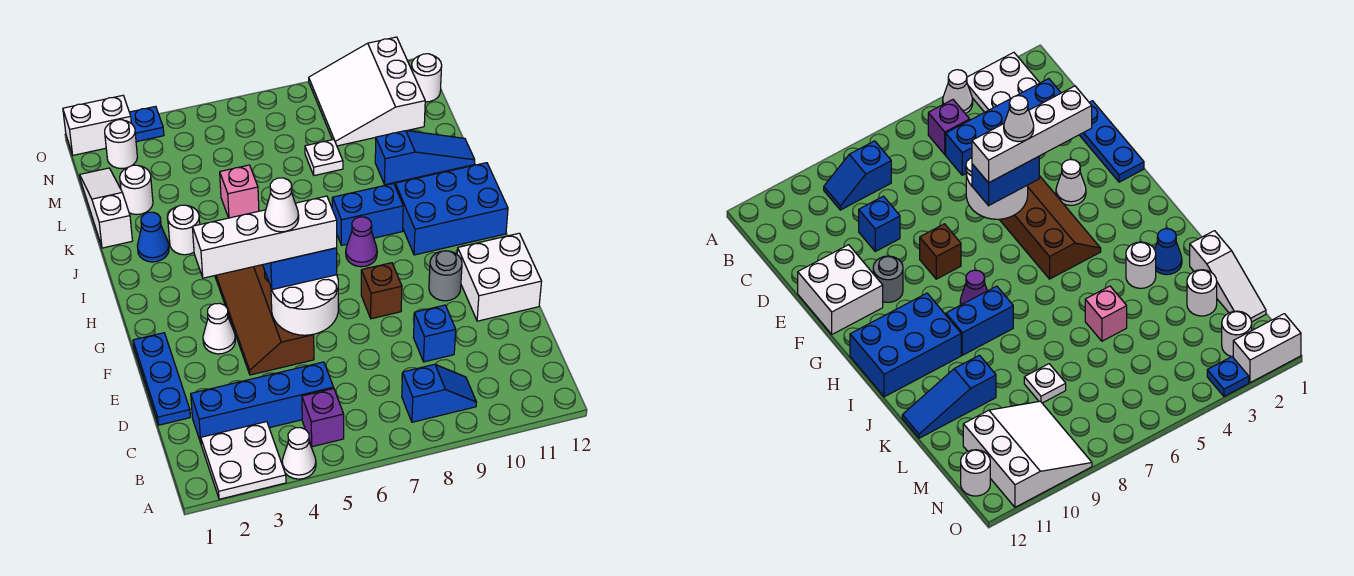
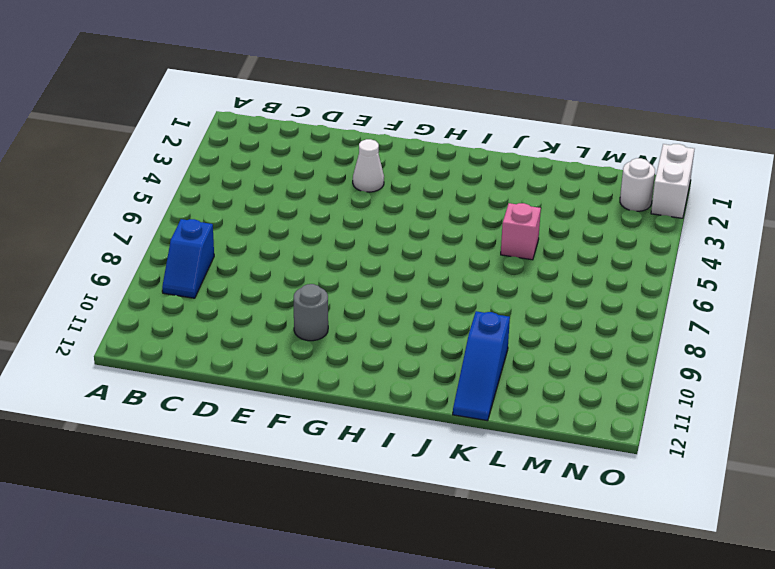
none -> white plate A2:B3 level 1
none -> white cone A4 level 1
none -> purple brick B5 level 1
none -> blue brick C2:C5 level 1

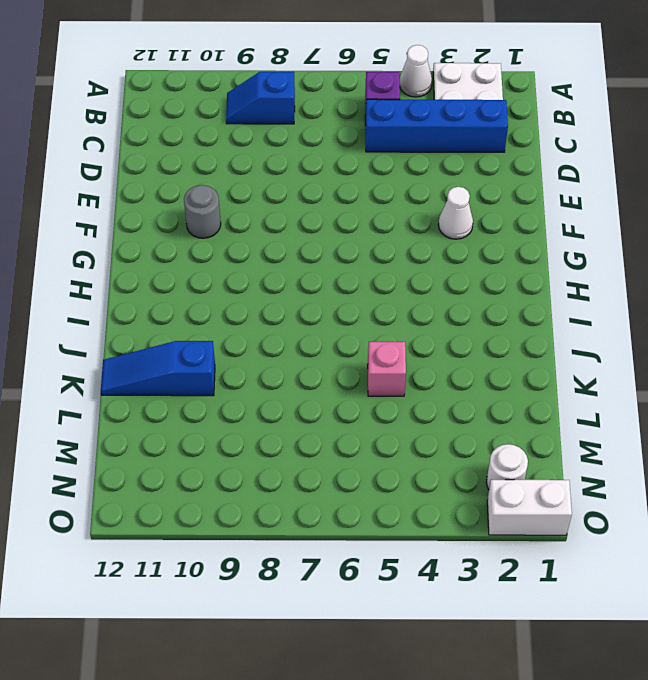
none -> blue plate D1:F1 level 1
none -> blue brick D9 level 1
none -> brown slope E4:H5 level 1 top 5
none -> white brick E11:F12 level 1

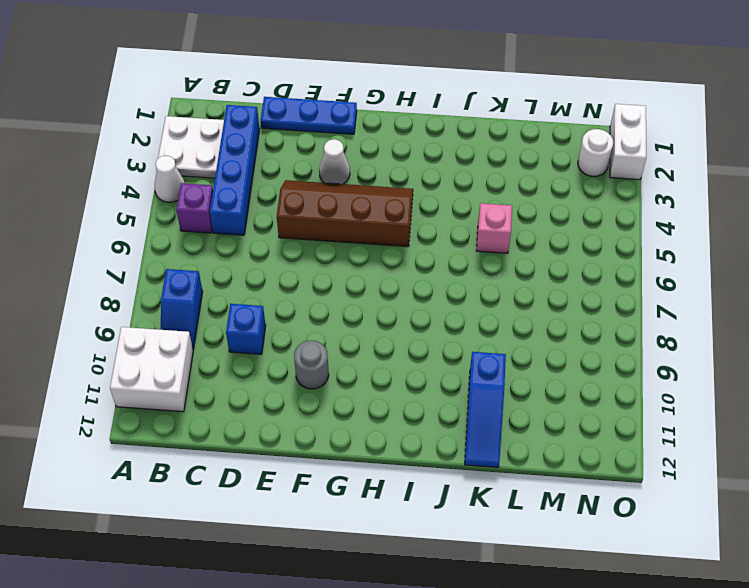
white brick A10:B11 level 1 -> white brick E11:F12 level 1
none -> brown brick F8 level 1
none -> purple cone H8 level 1
none -> blue brick H10:I12 level 1
none -> blue brick I8:I9 level 1

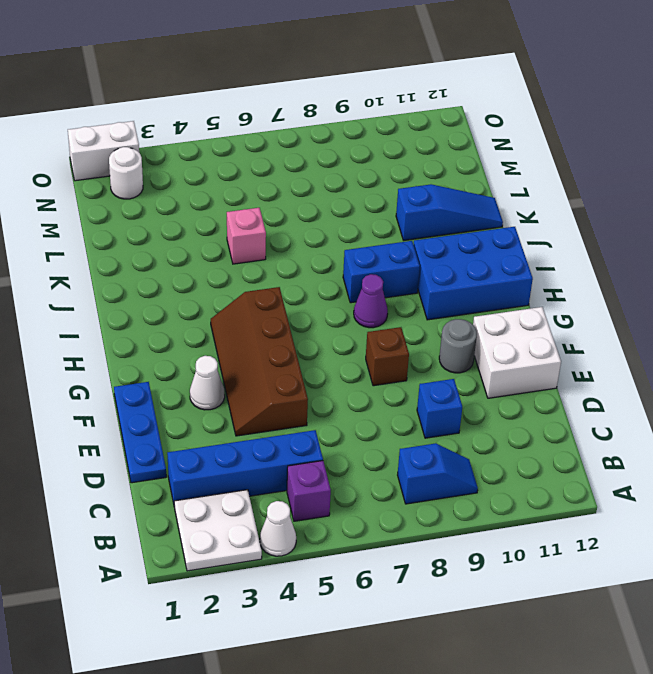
none -> blue cone J2 level 1
none -> white round brick J3 level 1
none -> white slope K1:M1 level 1 top K
none -> white round brick L2 level 1

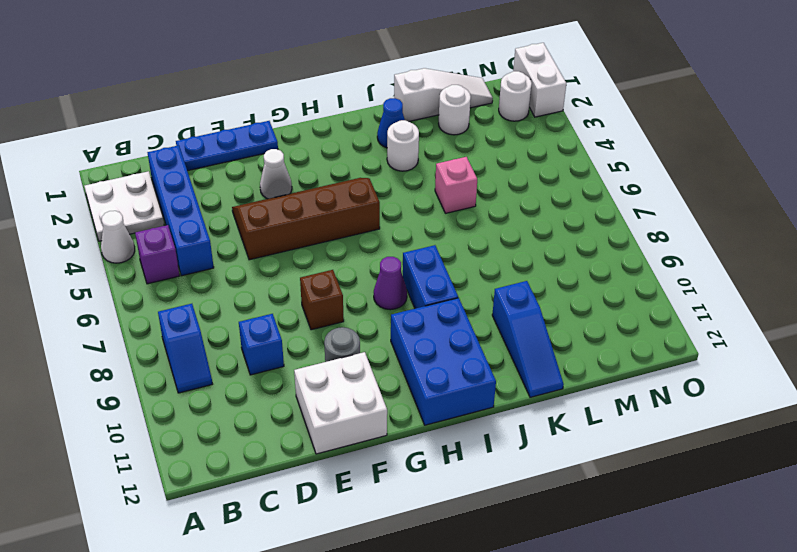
none -> white plate L8 level 1
none -> white slope M9:O11 level 1 top 11
none -> white round brick N12 level 1
none -> blue plate O3 level 1

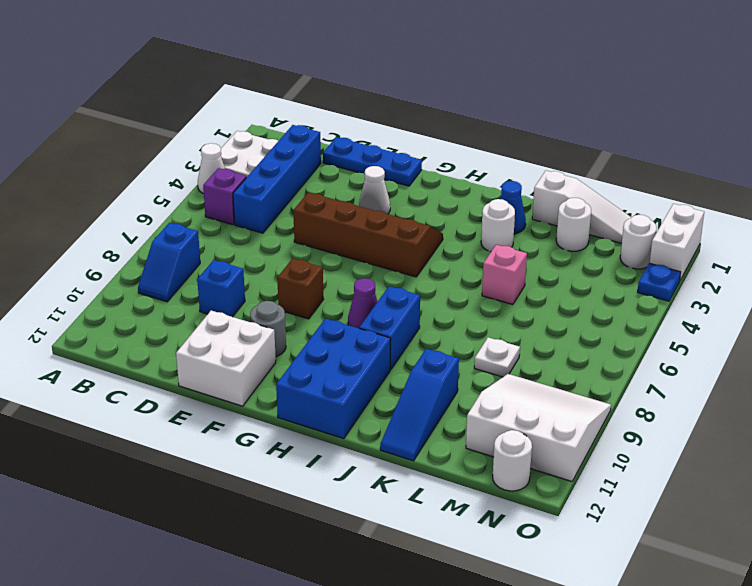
none -> white round brick E5:F6 level 2
none -> blue brick F5:F6 level 3
none -> white brick F3:F6 level 4
none -> white cone F5 level 5

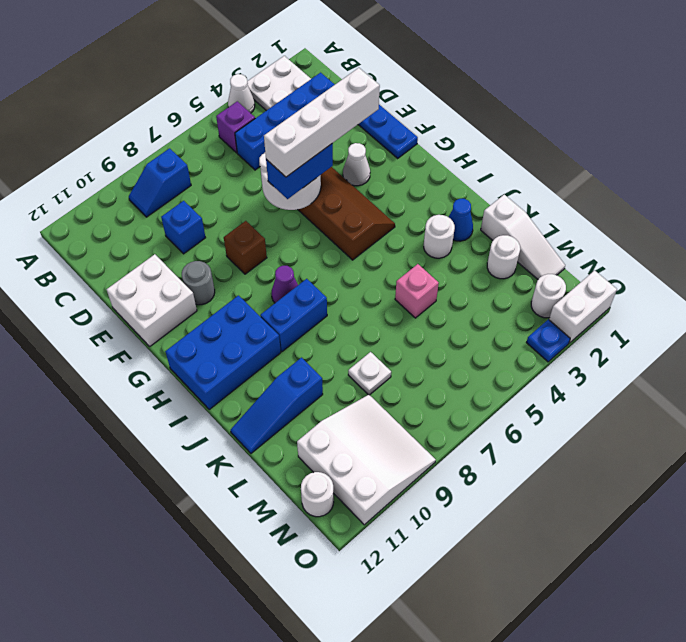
none -> white cone F5 level 5

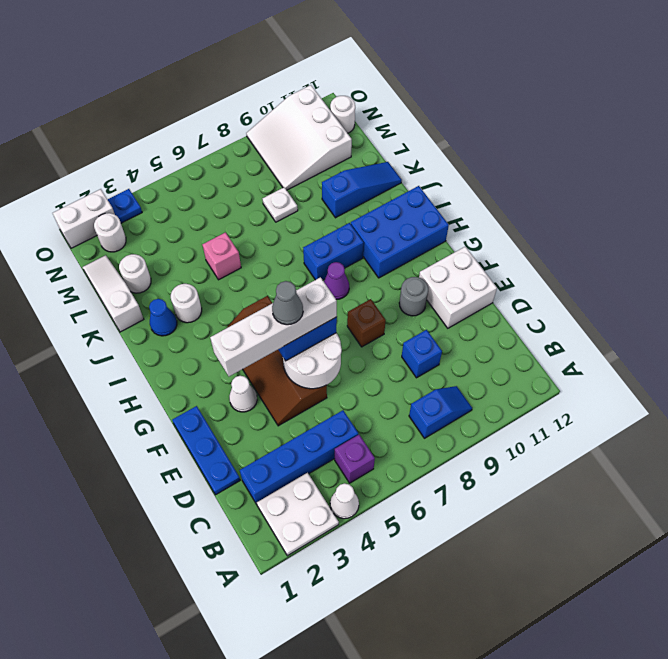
grey cone F5 level 5 -> white cone F5 level 5

